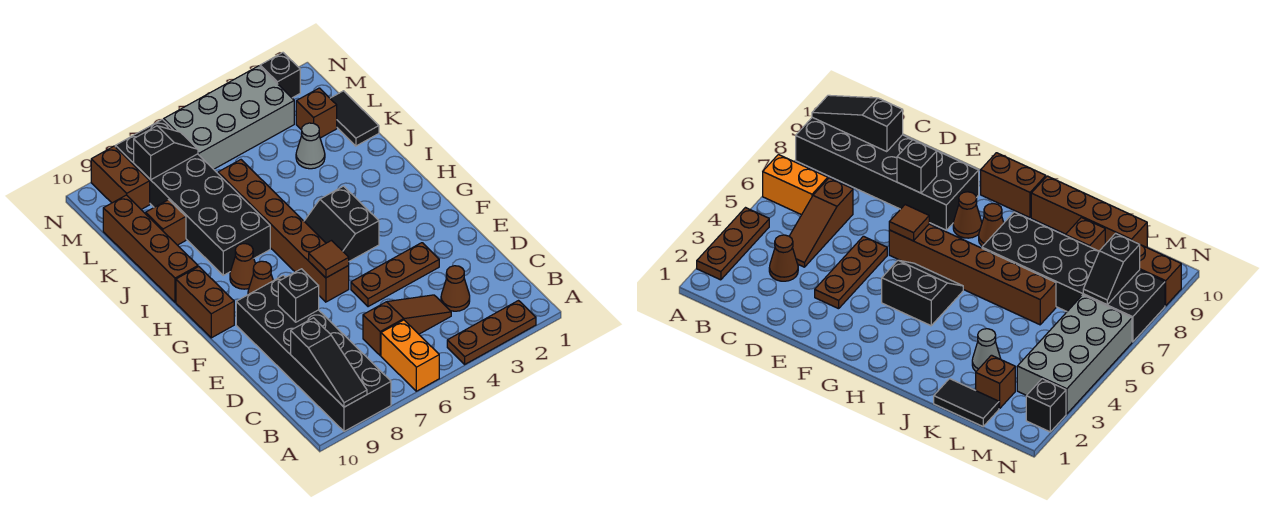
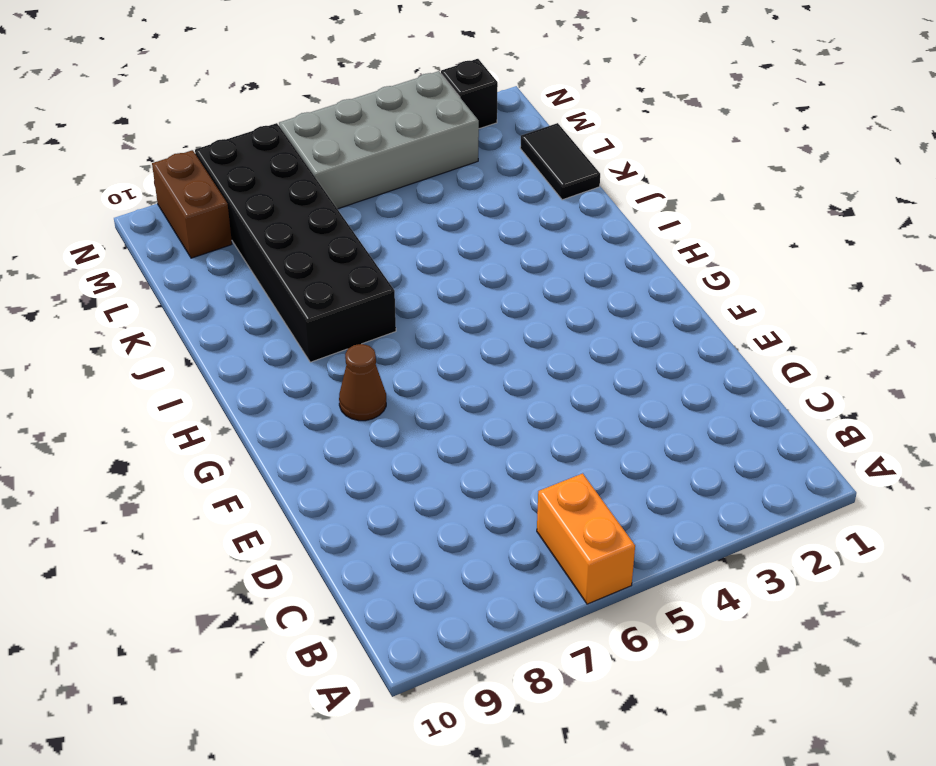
none -> brown plate A2:A4 level 1
none -> black brick A8:F9 level 1
none -> brown cone C3 level 1

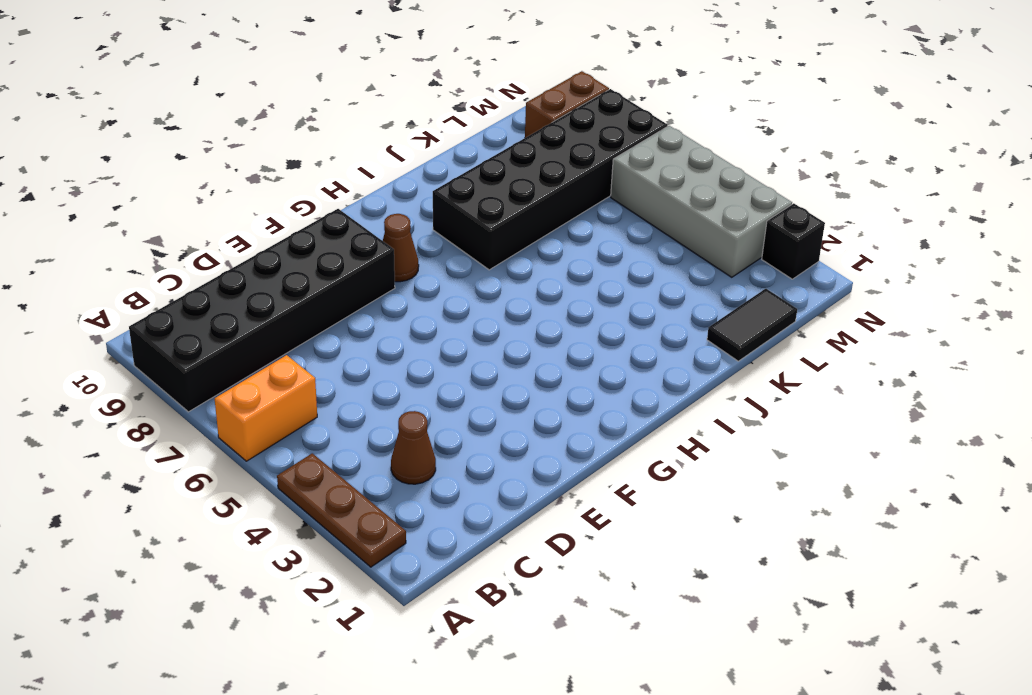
none -> brown slope C4:C6 level 1 top 6
none -> brown plate E3:E5 level 1
none -> brown brick F6:K6 level 1

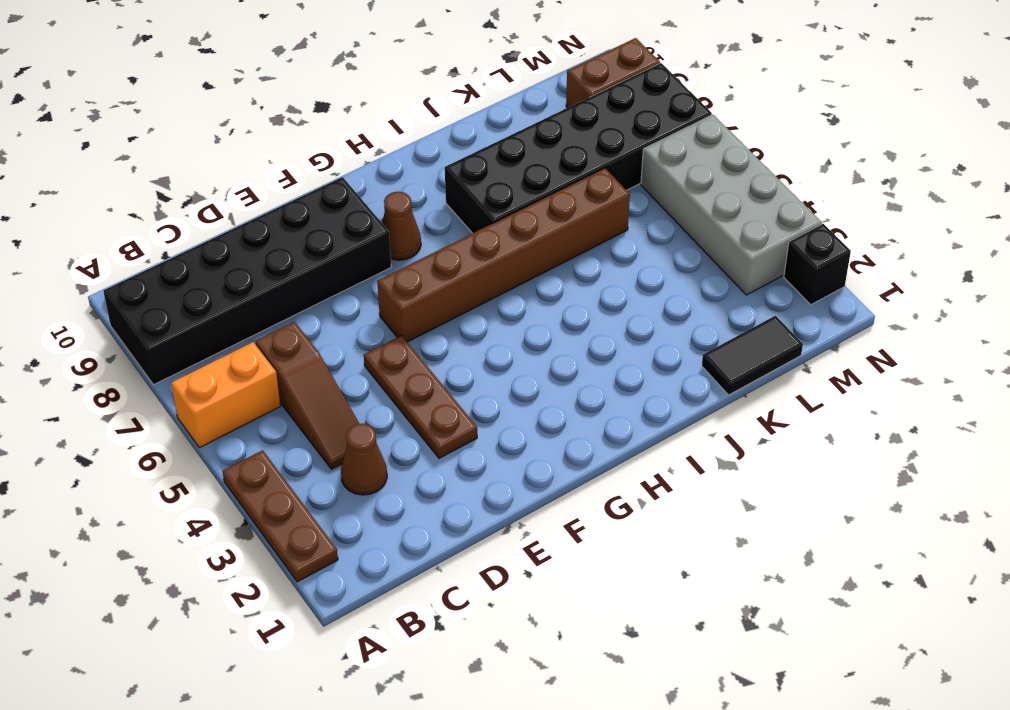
none -> black slope G4:H5 level 1 top 4
none -> brown brick G10:H10 level 1
none -> brown cone H8 level 1

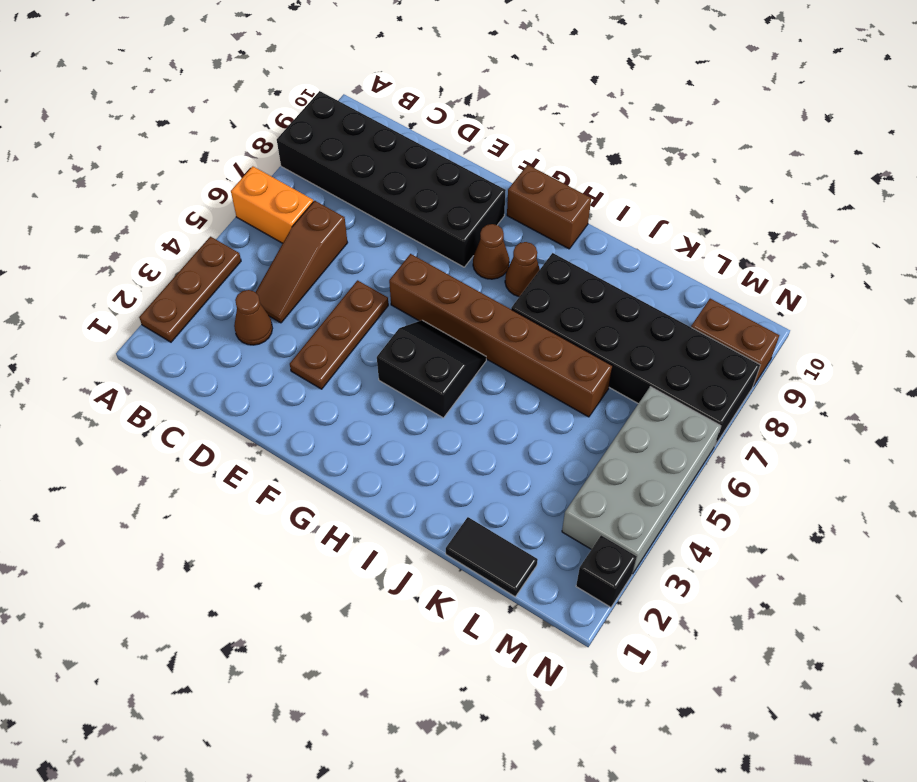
none -> brown brick I10:L10 level 1
none -> grey cone K3 level 1
none -> brown brick K9 level 1

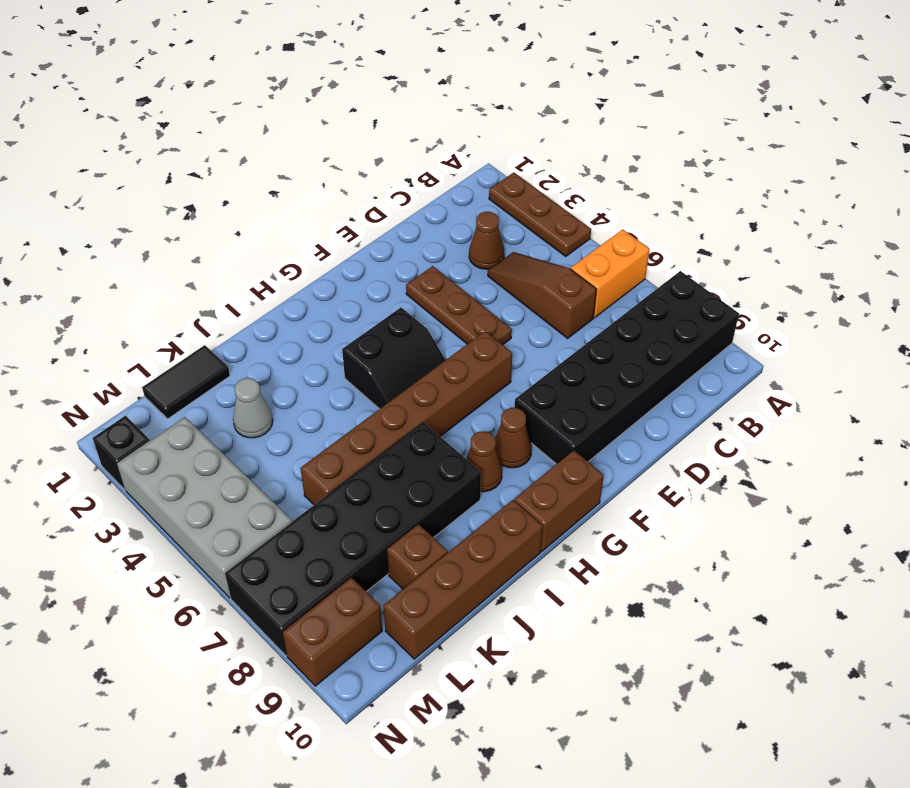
none -> brown brick L2 level 1
none -> black slope A9:C9 level 2 top C
none -> black brick E8 level 2

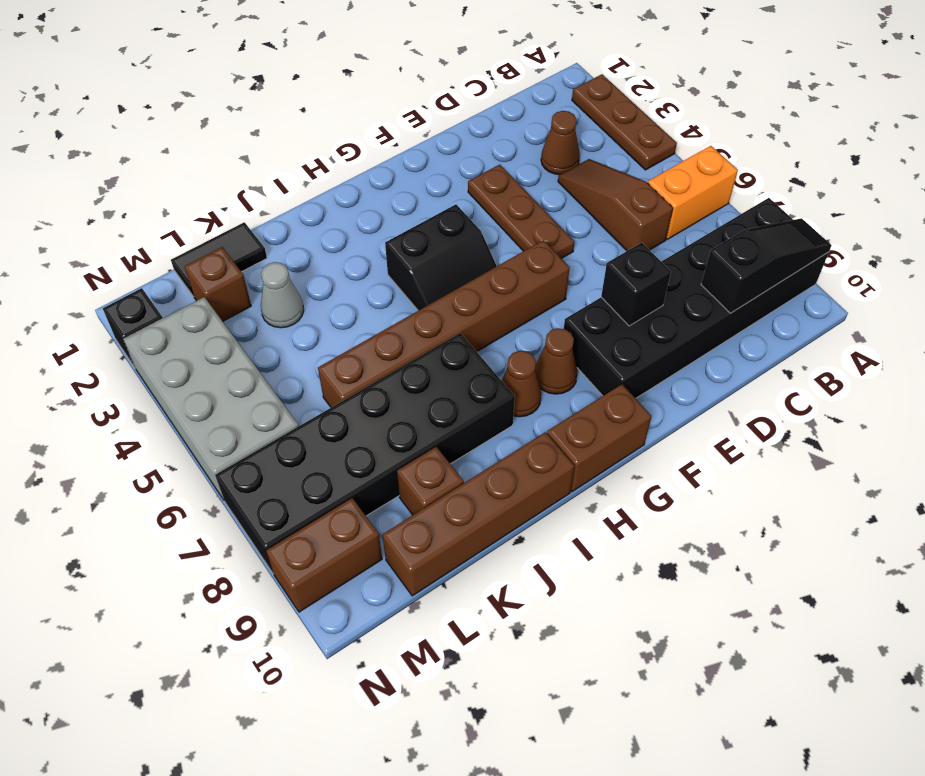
none -> brown tile F6 level 2
none -> black slope M7:M8 level 2 top 8

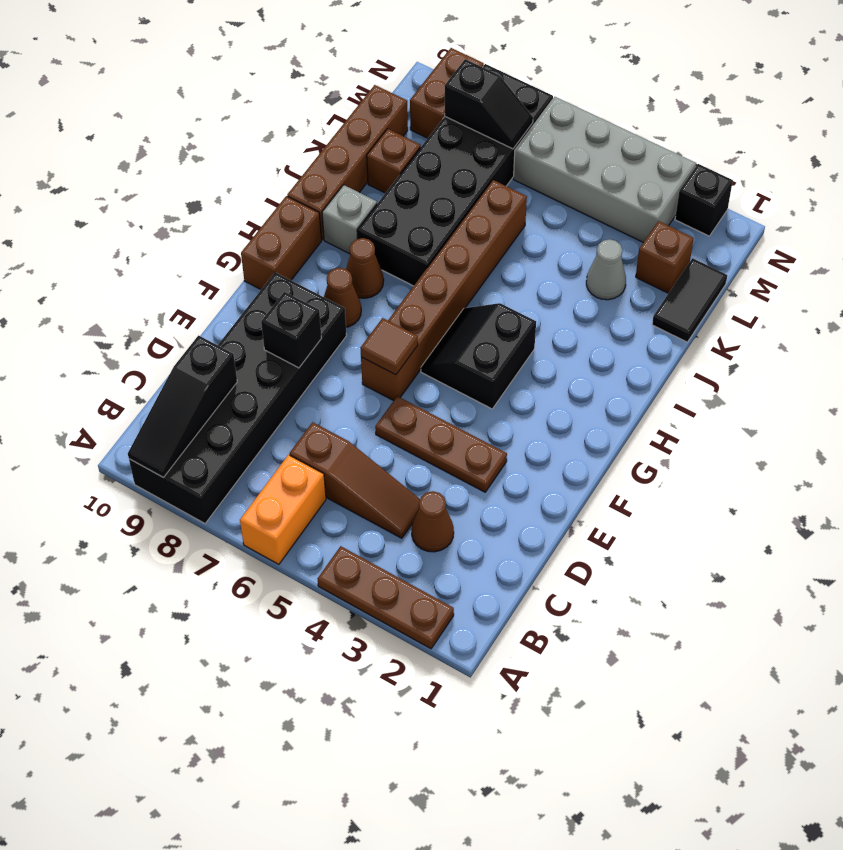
grey brick I9 level 1 -> none

